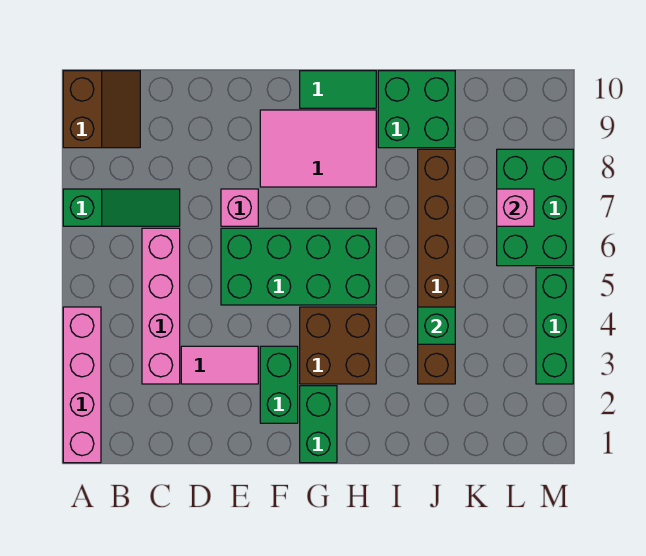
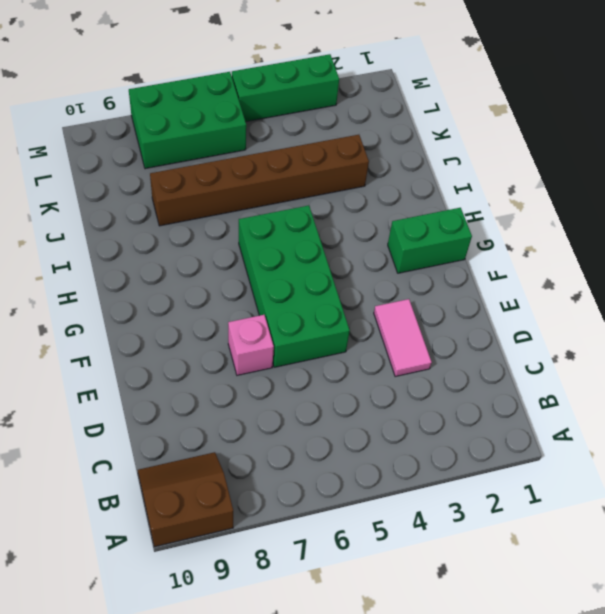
none -> pink brick A1:A4 level 1
none -> green slope A7:C7 level 1 top A
none -> pink brick C3:C6 level 1

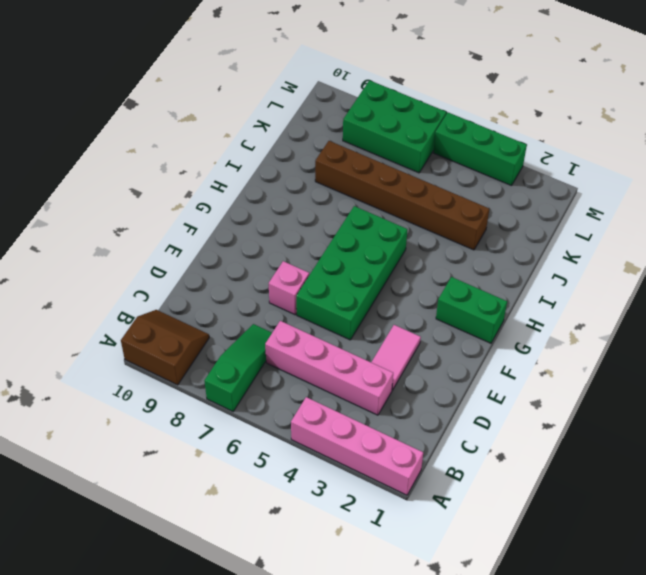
none -> green brick F2:F3 level 1
none -> pink tile F8:H9 level 1
none -> brown brick G3:H4 level 1

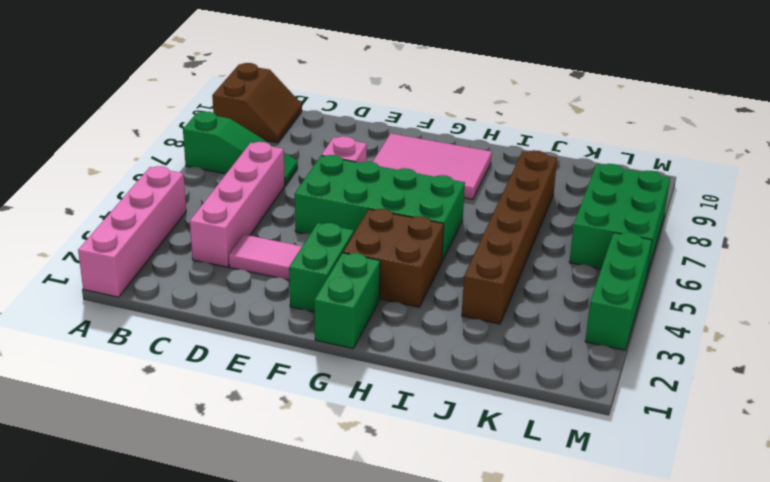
none -> green tile G10:H10 level 1
none -> green brick I9:J10 level 1
none -> green brick J4 level 2

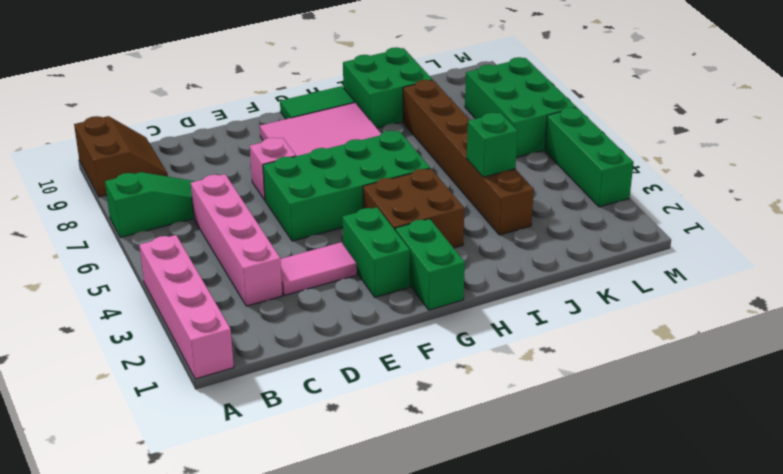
none -> pink brick L7 level 2

